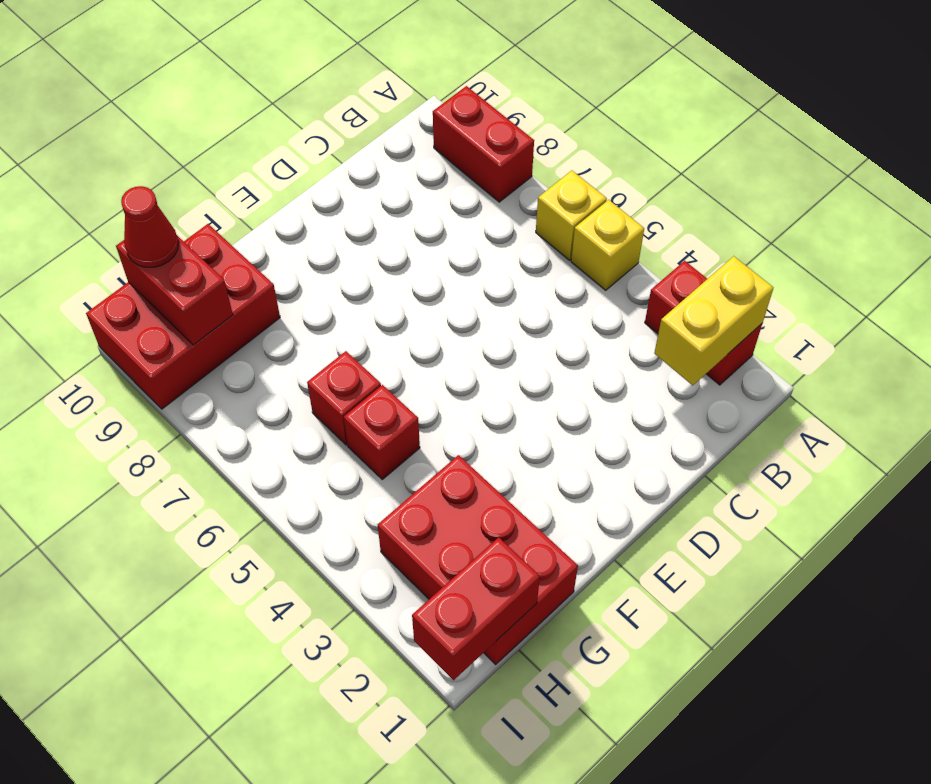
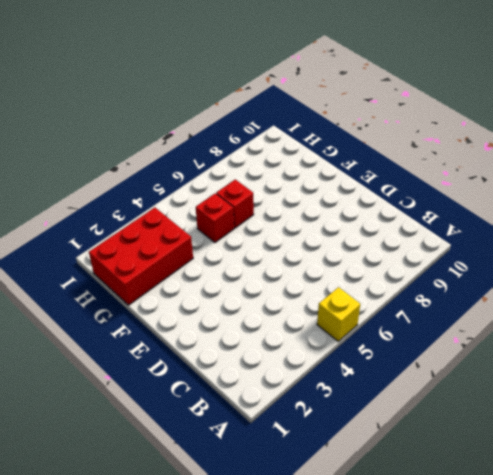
none -> red brick A2:A3 level 1
none -> yellow brick A6 level 1
none -> red brick A8:A9 level 1

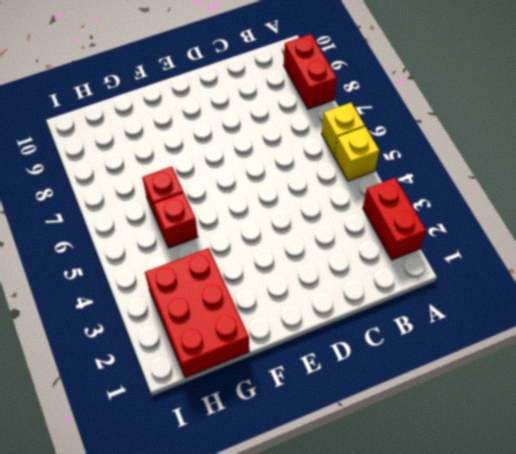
none -> red brick G9:I10 level 1
none -> yellow brick A2:B2 level 2
none -> red brick H1:I1 level 2

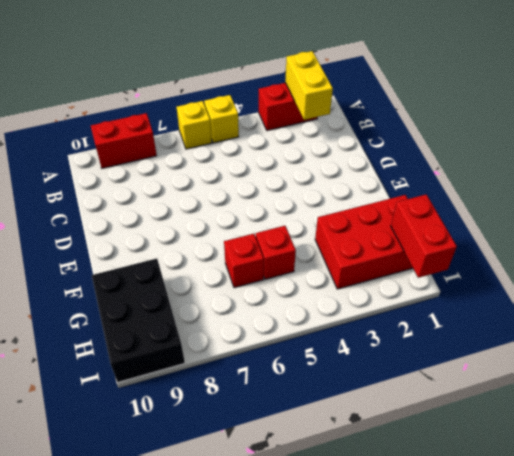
black brick G9:I10 level 1 -> red brick G9:I10 level 1
none -> red brick H9:H10 level 2
none -> red cone H10 level 3

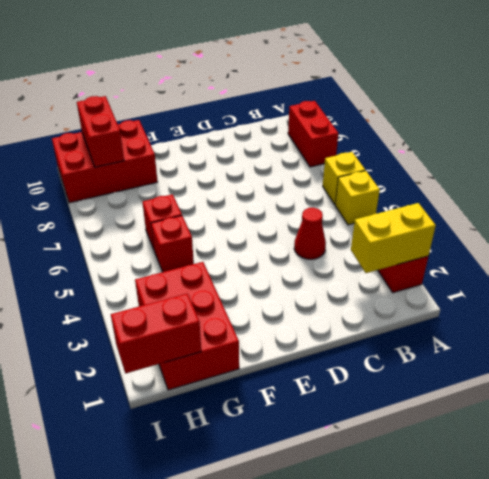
red cone C4 level 1 -> red cone H10 level 3

